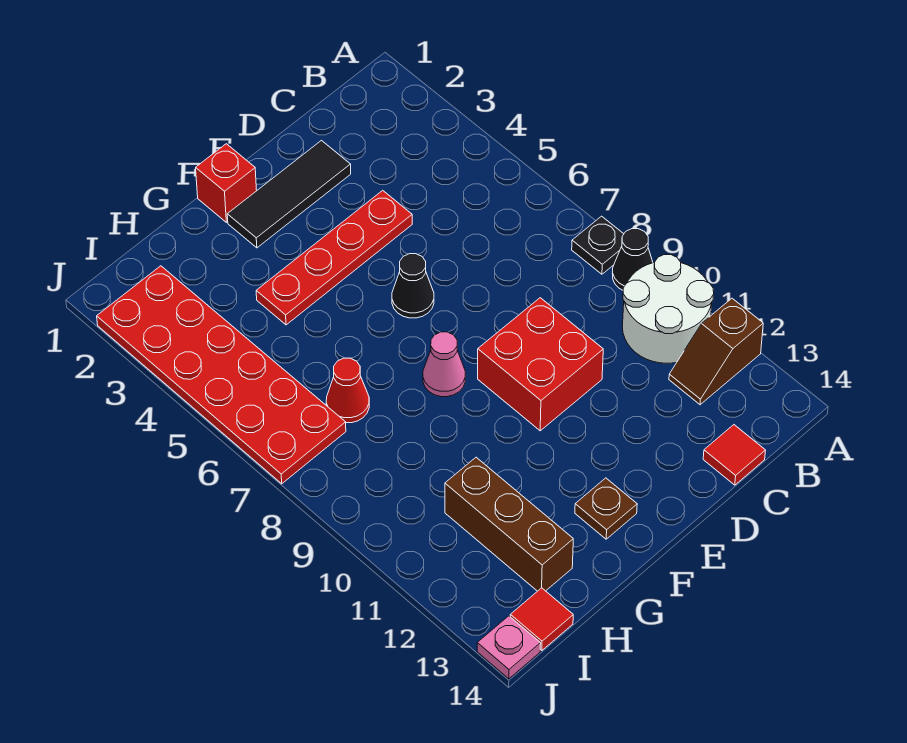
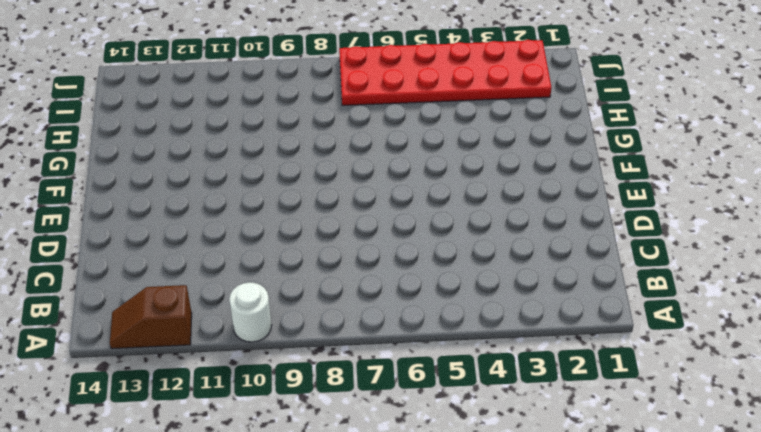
white round brick A10 level 1 -> white round brick A10:B11 level 1
brown slope A12:A13 level 1 top 12 -> brown slope A12:B12 level 1 top A
none -> black plate A8 level 1
none -> black cone A9 level 1
none -> red tile C14 level 1

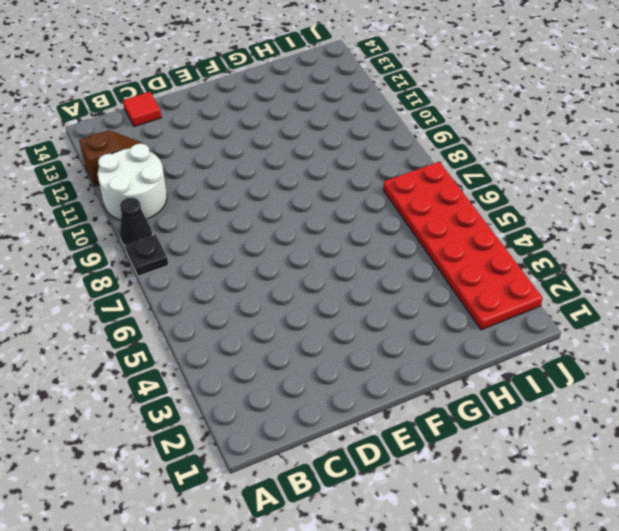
none -> black tile D2:F2 level 1
none -> red plate D4:G4 level 1
none -> red brick D9:E10 level 1

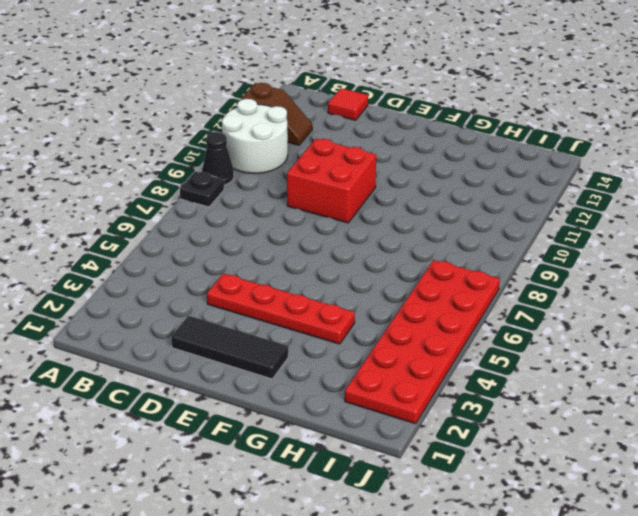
none -> black cone E6 level 1
none -> red brick F1 level 1
none -> pink cone F8 level 1

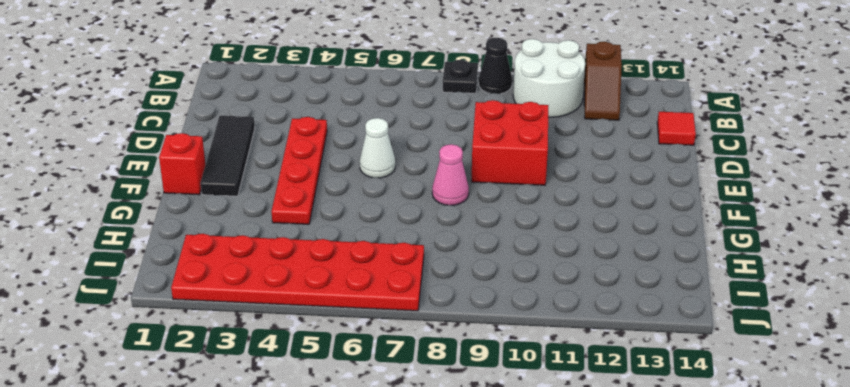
white cone E6 level 1 -> black cone E6 level 1
none -> brown plate F13 level 1
none -> red cone H7 level 1
none -> brown brick H11:H13 level 1

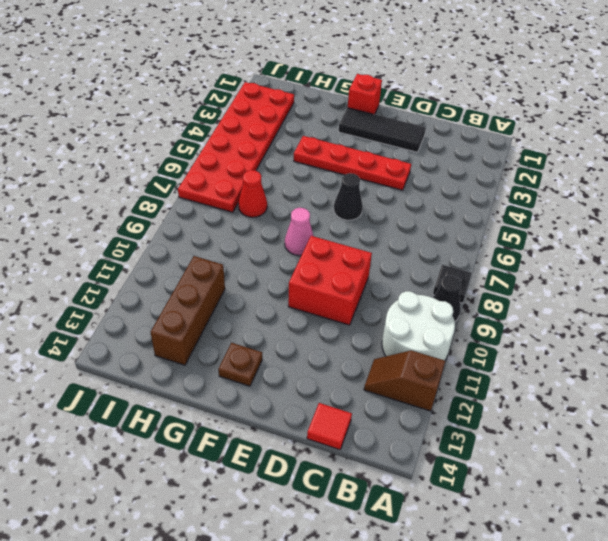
none -> red tile I14 level 1
none -> pink plate J14 level 1

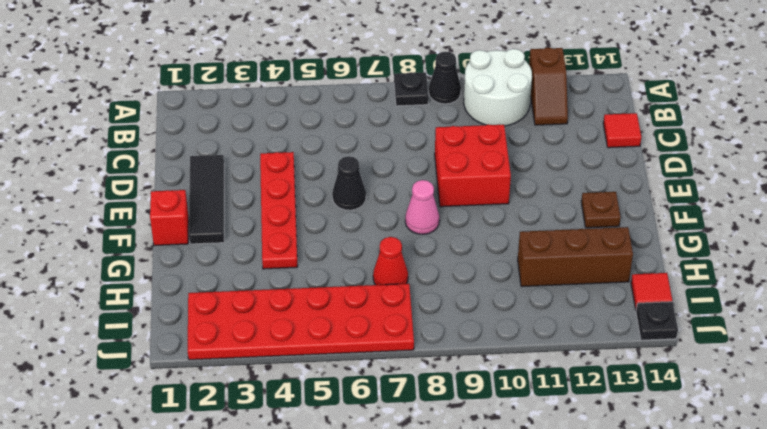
black plate J14 level 1 -> pink plate J14 level 1

